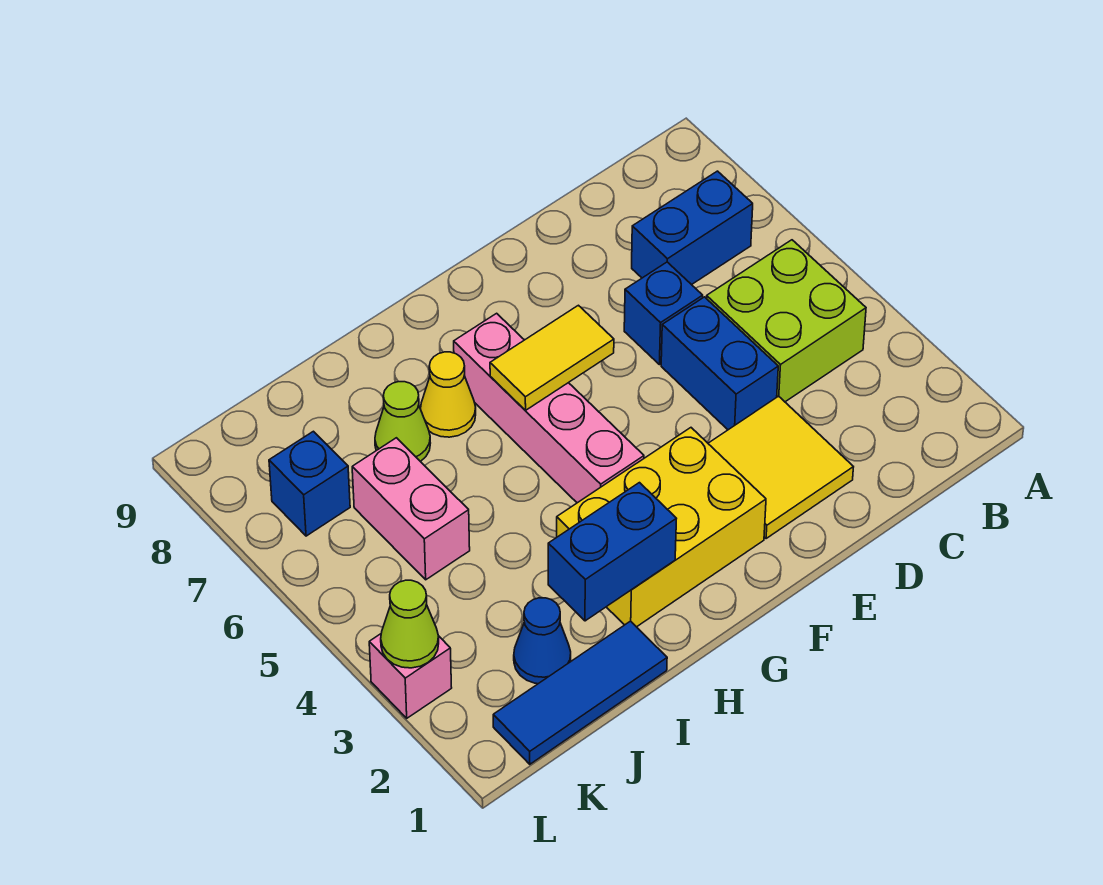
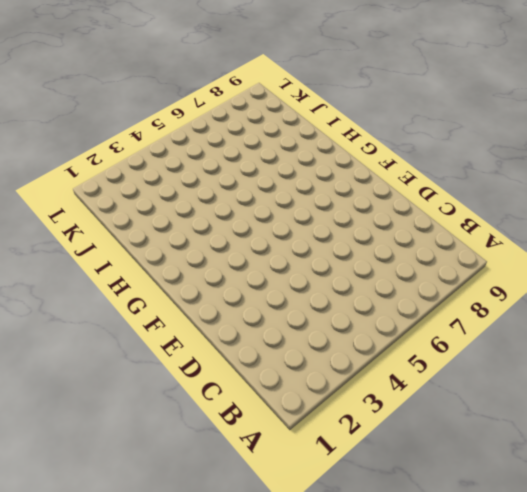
none -> lime brick B4:C5 level 1
none -> blue brick B7:C7 level 1
none -> yellow tile D2:E3 level 1

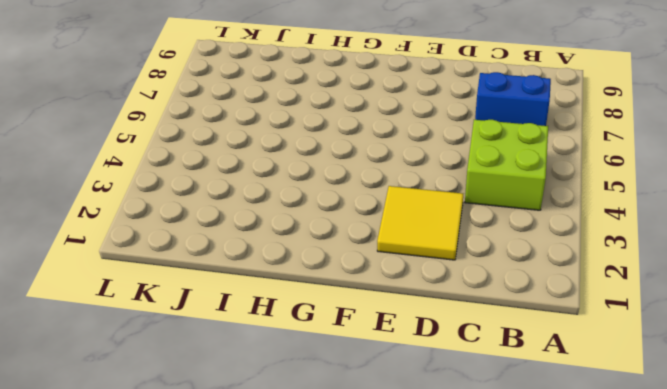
none -> blue brick D4:D5 level 1
none -> blue brick D6 level 1
none -> yellow brick F2:H3 level 1

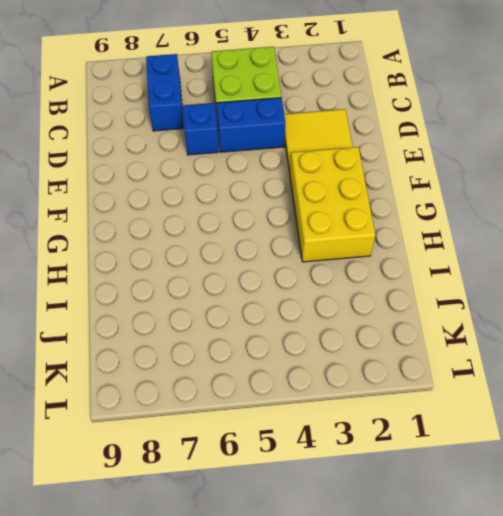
none -> pink brick G4:G7 level 1
none -> yellow cone H7 level 1
none -> blue tile I1:K1 level 1

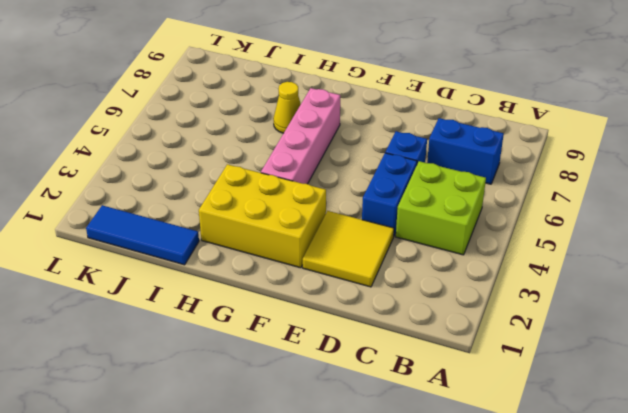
none -> lime cone I7 level 1
none -> blue cone J2 level 1
none -> pink brick J5:J6 level 1

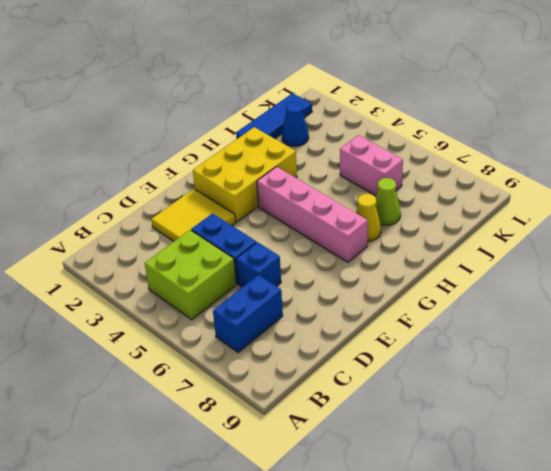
none -> blue brick K7 level 1
none -> pink brick L3 level 1
none -> yellow tile F6:G6 level 2

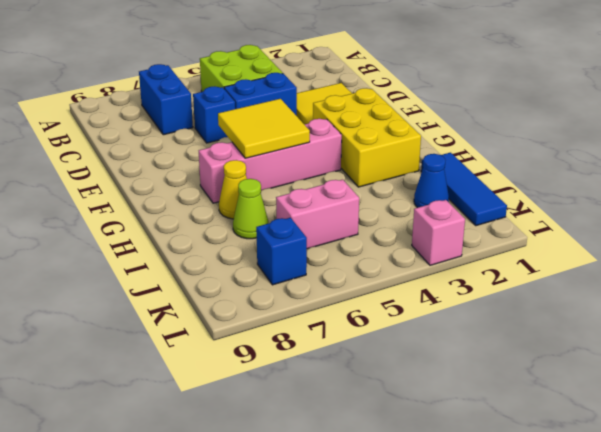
yellow tile F5:G6 level 2 -> yellow tile F6:G6 level 2
none -> blue brick H2:I2 level 2
none -> lime cone L3 level 2

